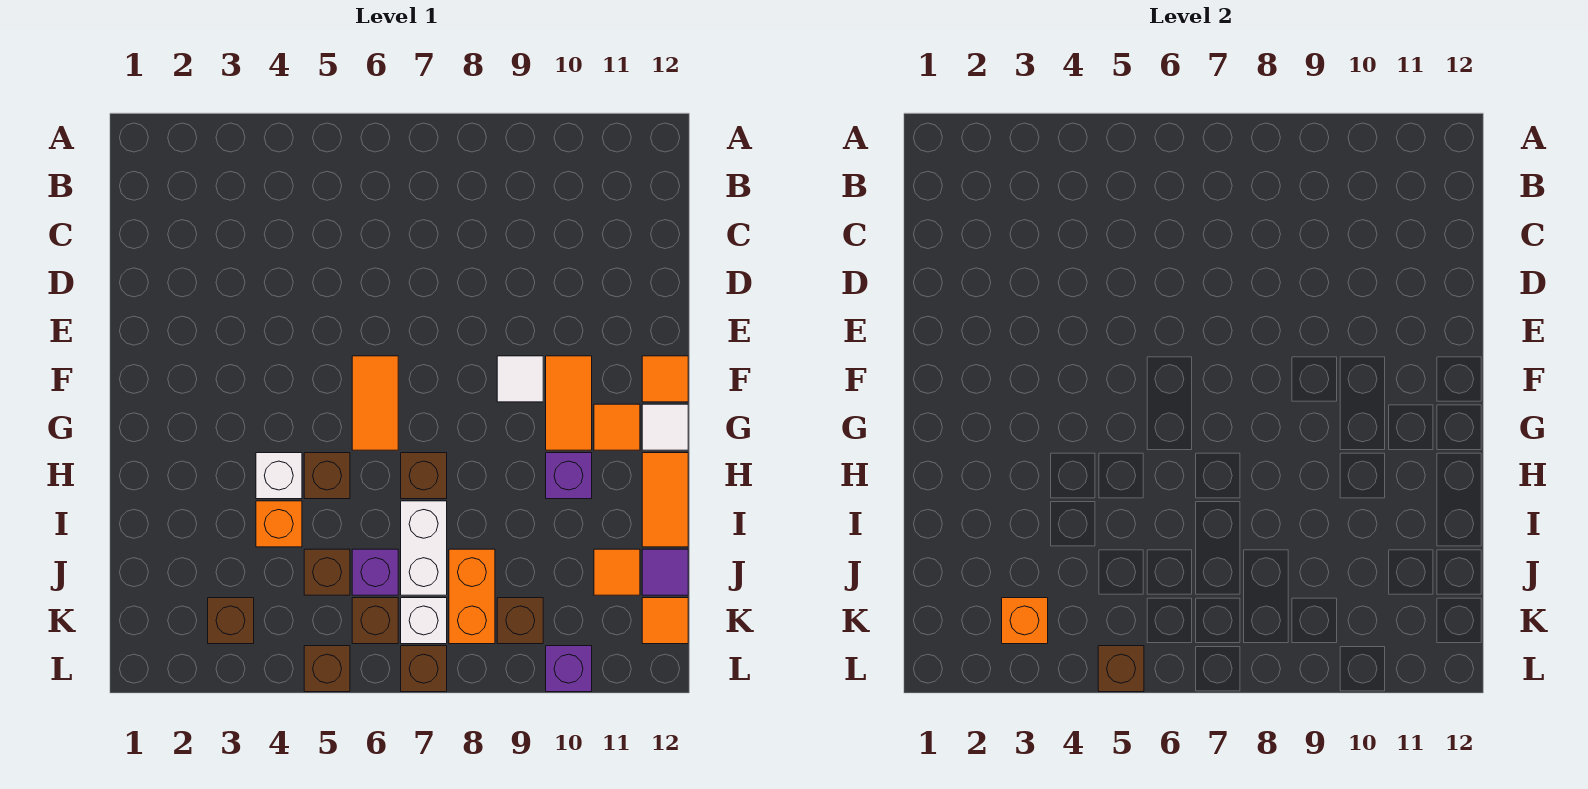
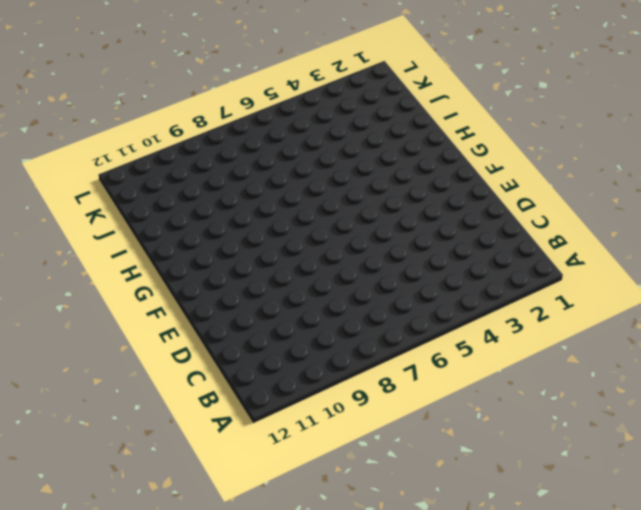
none -> orange tile F6:G6 level 1
none -> white tile F9 level 1
none -> orange tile F10:G10 level 1

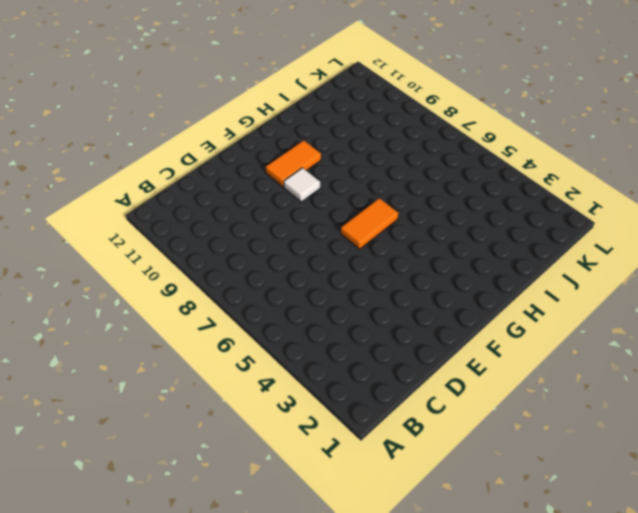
none -> orange tile F12 level 1
none -> orange tile G11 level 1
none -> white tile G12 level 1

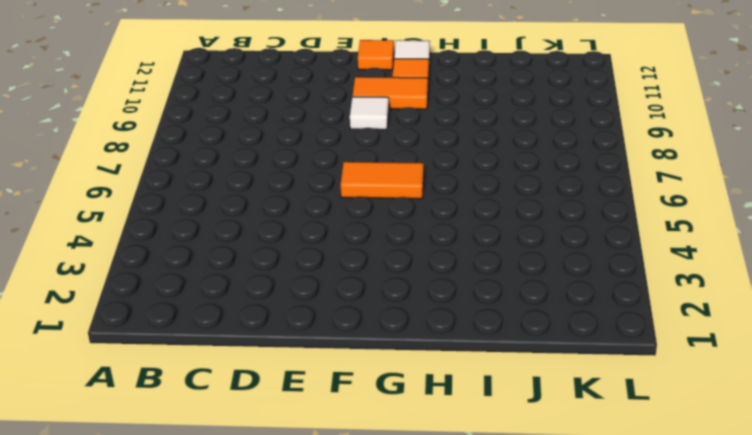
none -> white brick H4 level 1
none -> brown brick H5 level 1
none -> brown brick H7 level 1

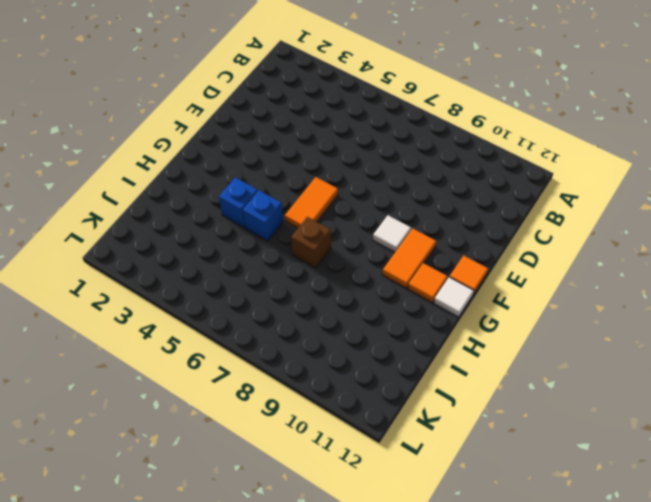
blue brick H4 level 1 -> white brick H4 level 1
blue brick H5 level 1 -> brown brick H5 level 1
none -> purple brick H10 level 1
none -> orange tile H12:I12 level 1
none -> orange brick I4 level 1

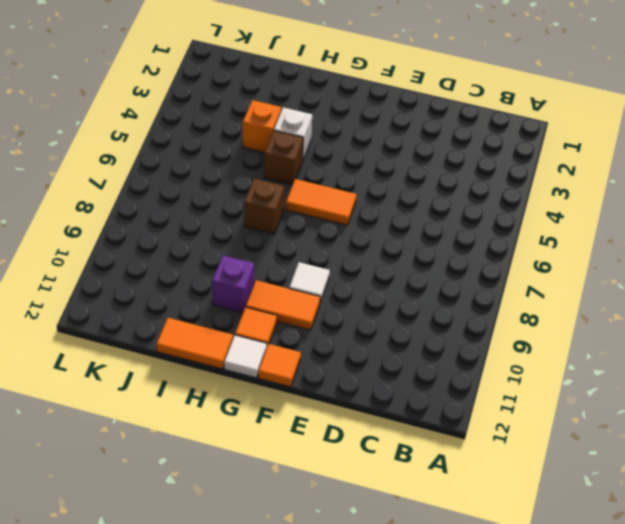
none -> white brick I7:J7 level 1
none -> brown brick J5 level 1
none -> purple brick J6 level 1

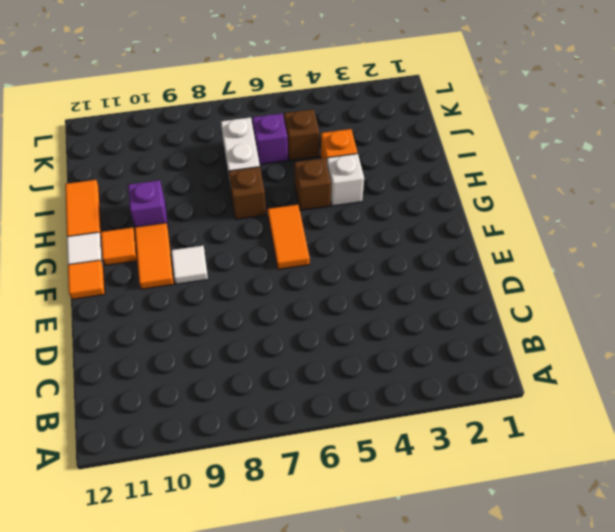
none -> orange brick J8:K8 level 1
none -> orange tile J11 level 1
none -> purple tile J12 level 1

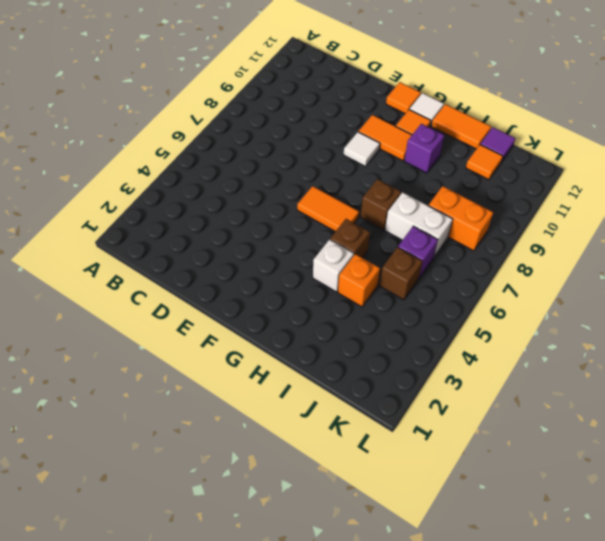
none -> brown brick K3 level 1
none -> brown brick K6 level 1
none -> white brick K7 level 1

